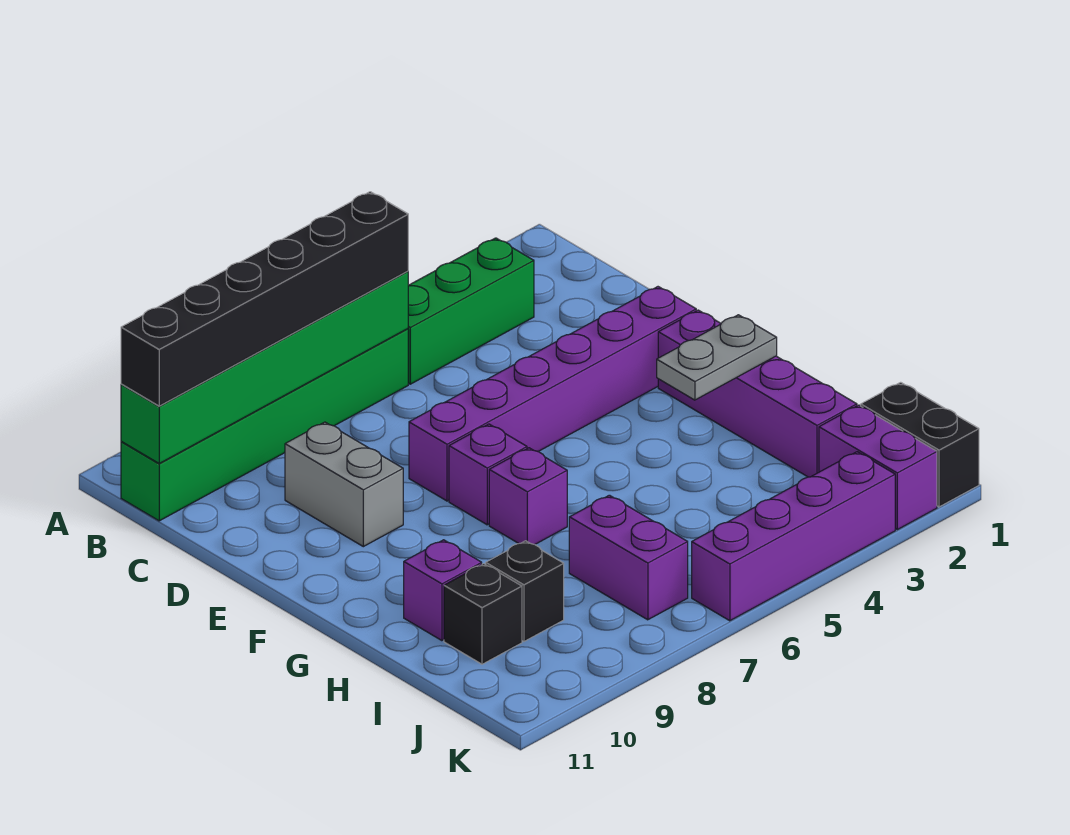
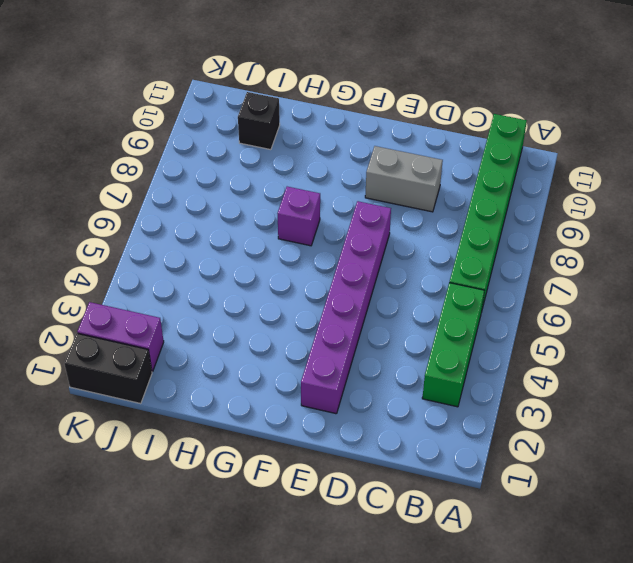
none -> purple brick F2:I2 level 1
none -> purple brick F7 level 1
none -> purple brick H10 level 1

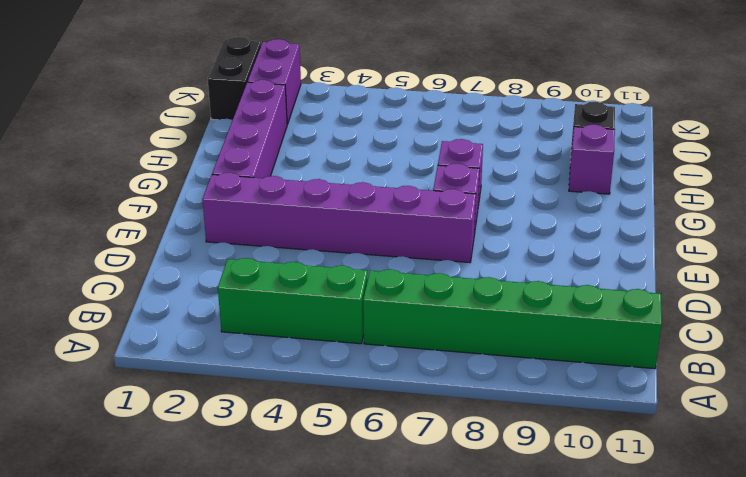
none -> grey brick D9:E9 level 1
none -> purple brick I7:J7 level 1
none -> black brick I9 level 1

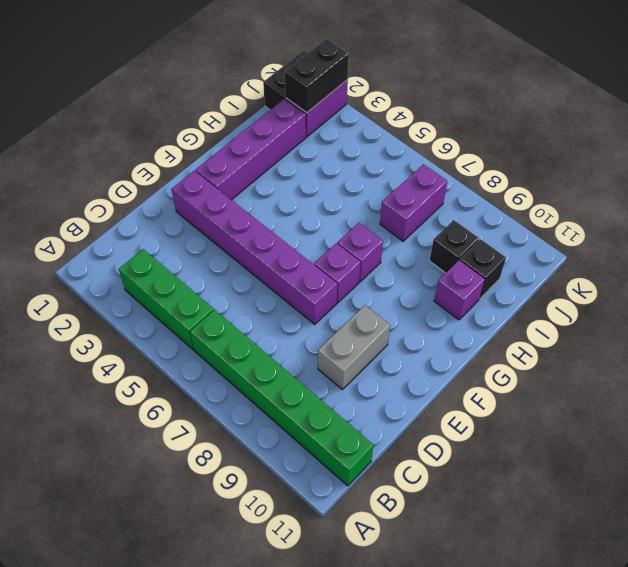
black brick J2:K2 level 2 -> none
none -> purple brick K3:K6 level 1
none -> green brick B6:B11 level 2
none -> grey plate G2:G3 level 2

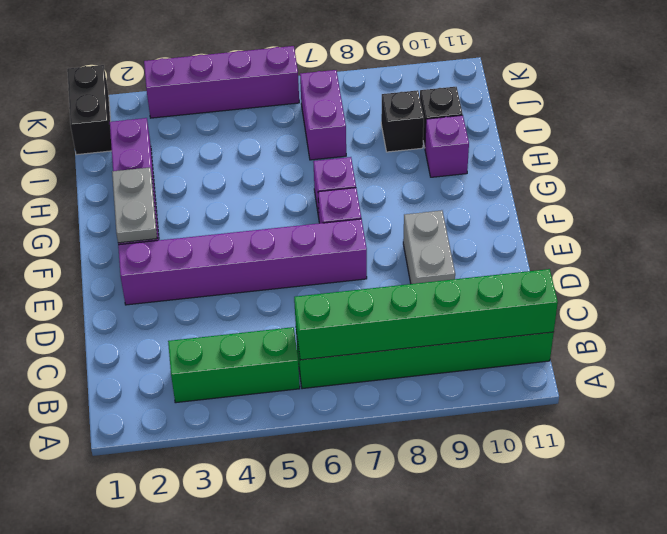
grey plate F2:G2 level 2 -> grey plate G2:G3 level 2
none -> purple brick J2:K2 level 1
none -> black brick B6:B11 level 3

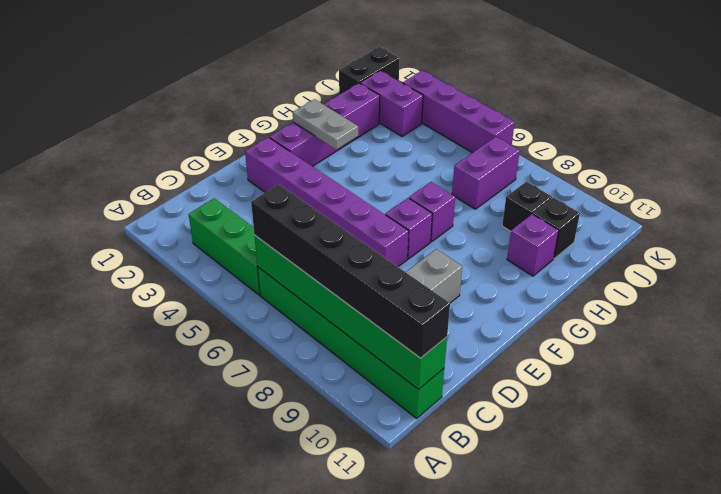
purple brick J2:J3 level 1 -> purple brick J2:K2 level 1

